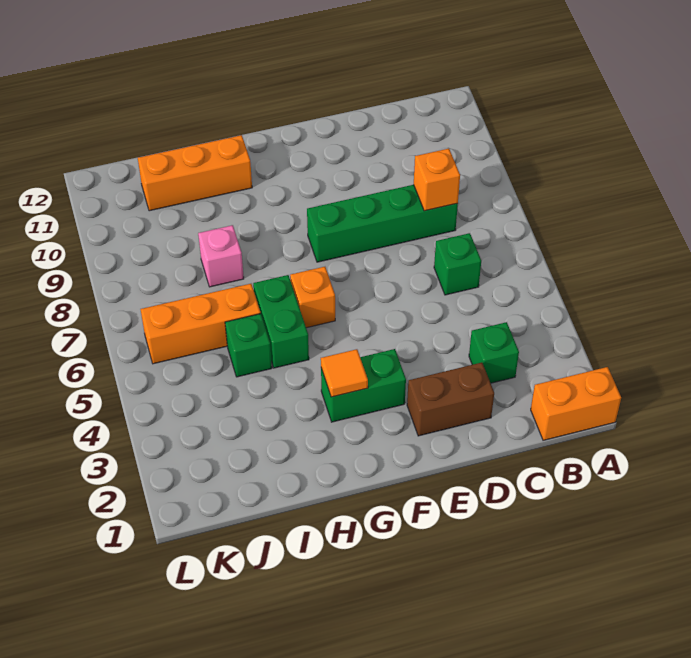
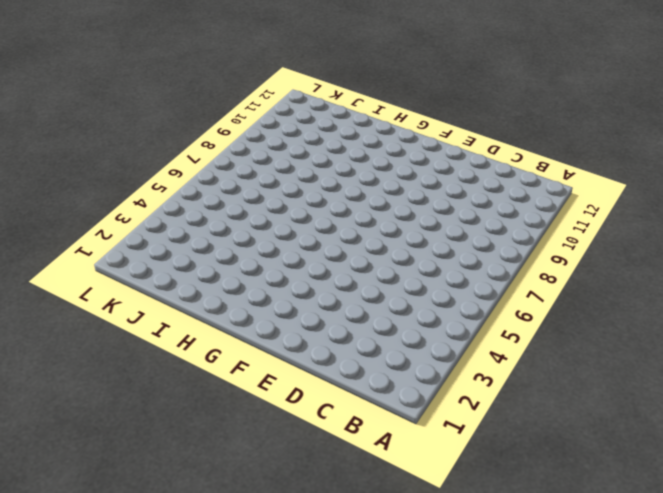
none -> orange brick A1:B1 level 1
none -> green brick C3 level 1
none -> green brick C6 level 1

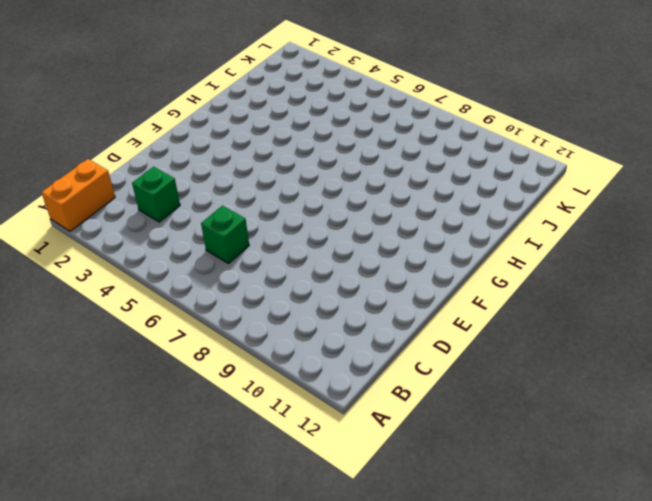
none -> green brick C8:F8 level 1
none -> brown brick D2:E2 level 1
none -> green brick F3:G3 level 1

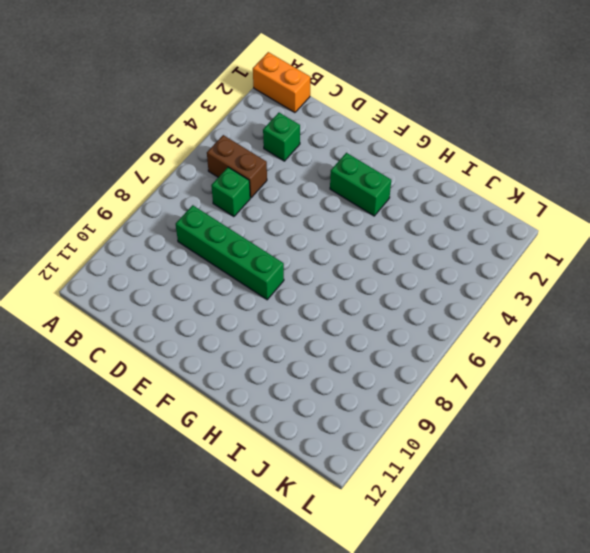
brown brick B5:C5 level 1 -> brown brick D2:E2 level 1
none -> orange brick G6 level 1
none -> green brick H5:H6 level 1
none -> orange brick H11:J11 level 1

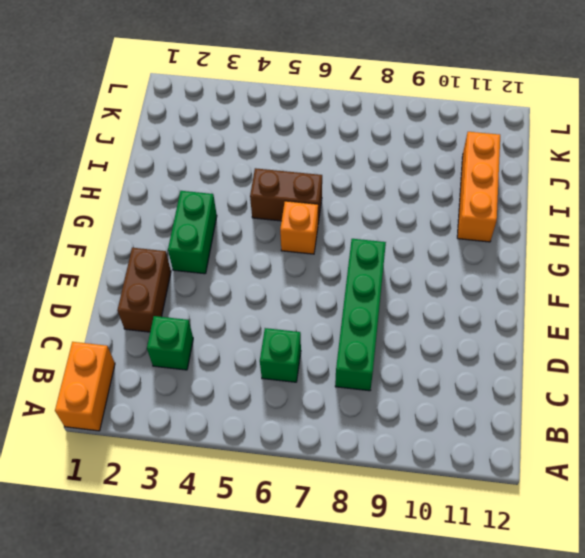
brown brick H5:H6 level 1 -> green brick H5:H6 level 1
none -> green brick I5 level 1
none -> orange brick I6:K6 level 1
none -> pink brick I8 level 1

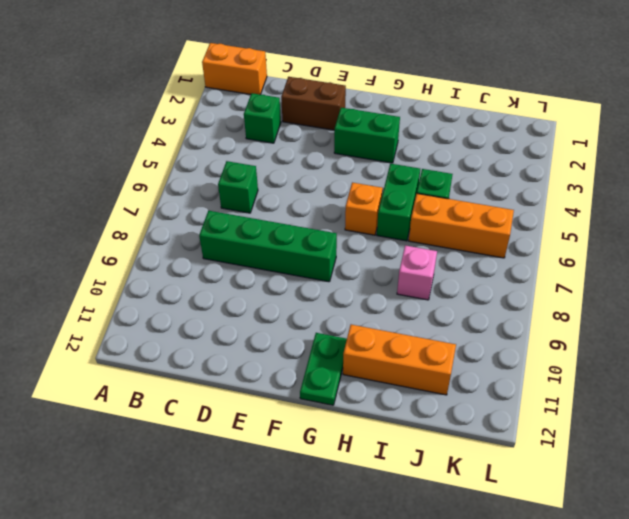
green plate G11:G12 level 1 -> none
none -> orange brick C8 level 2
none -> orange tile G3 level 2

